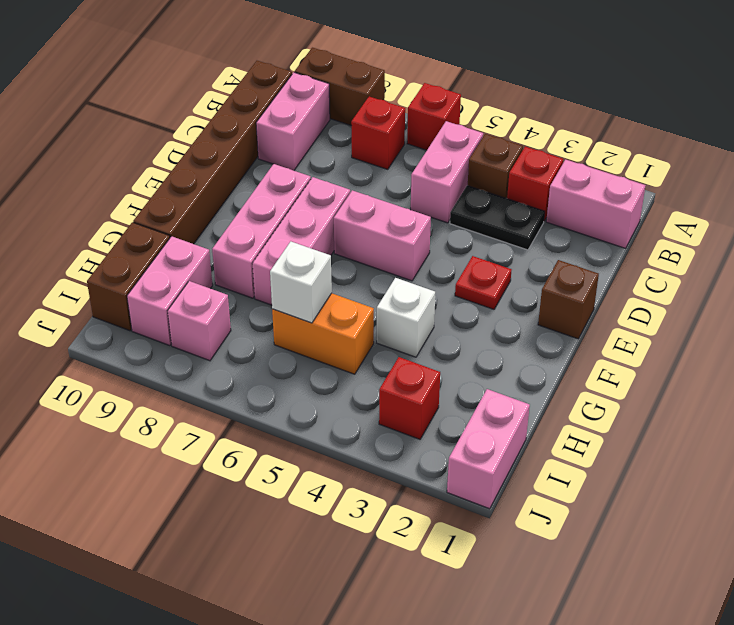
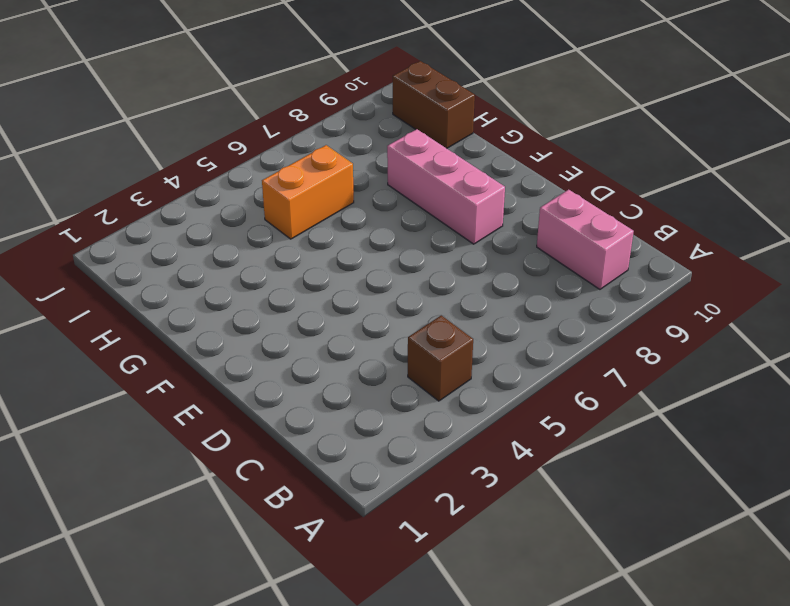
none -> red brick A6 level 1
none -> brown brick A8:A9 level 1
none -> pink brick B1:B2 level 1

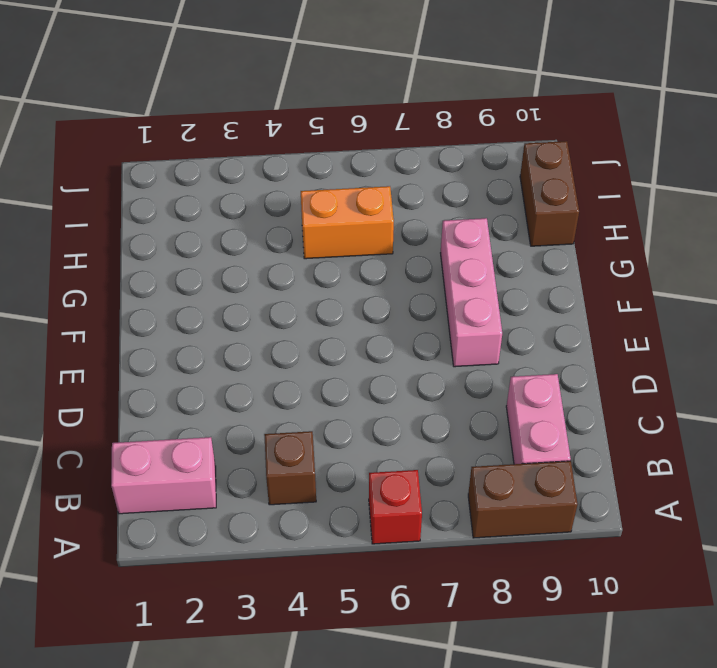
none -> red brick B3 level 1
none -> pink brick B5:C5 level 1
none -> red brick B7 level 1

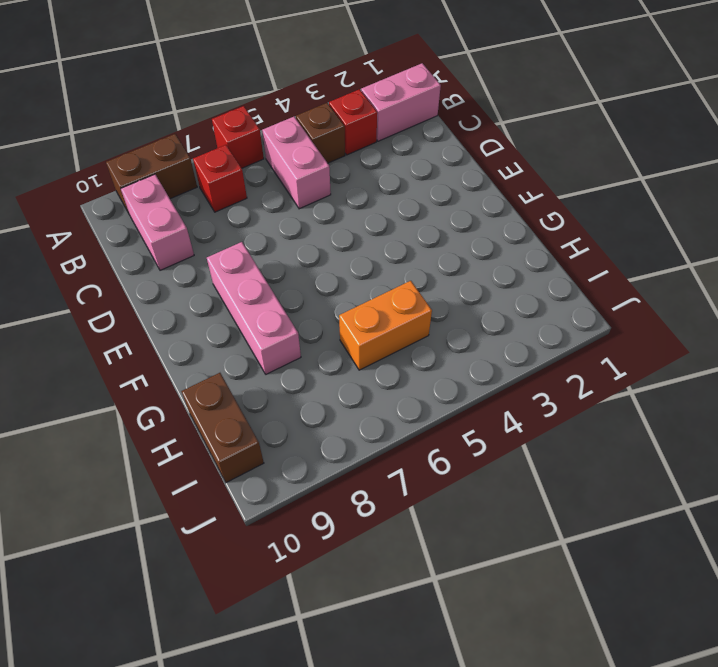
none -> brown brick B10:G10 level 1
none -> black plate C3:C4 level 1
none -> brown brick E1 level 1

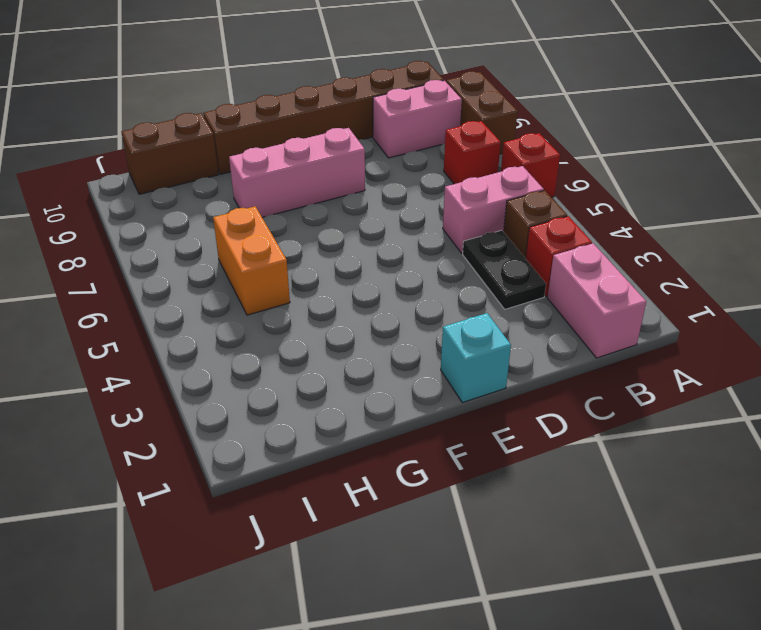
cyan brick E1 level 1 -> brown brick E1 level 1
none -> red plate E3 level 1
none -> pink brick E5:E6 level 1
none -> pink brick E7:G7 level 1

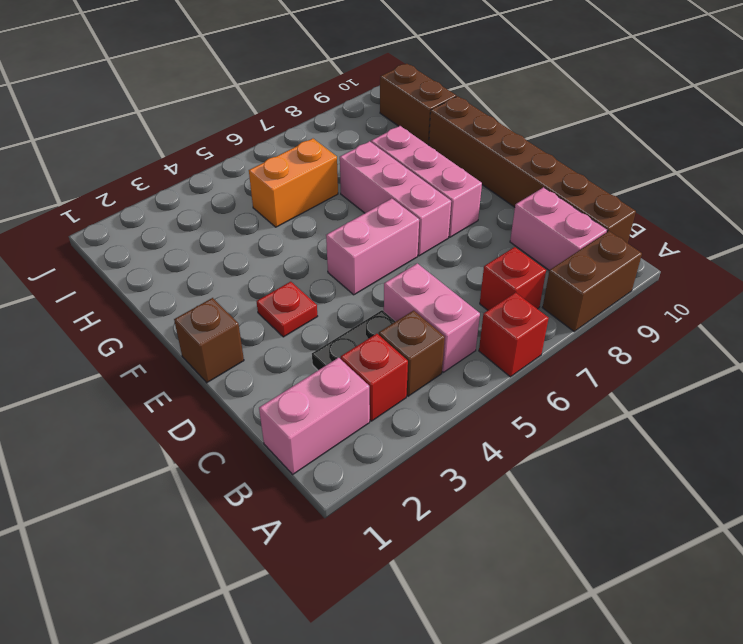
none -> white brick G4 level 1
none -> pink brick H9:I9 level 1
none -> pink brick I1:J1 level 1

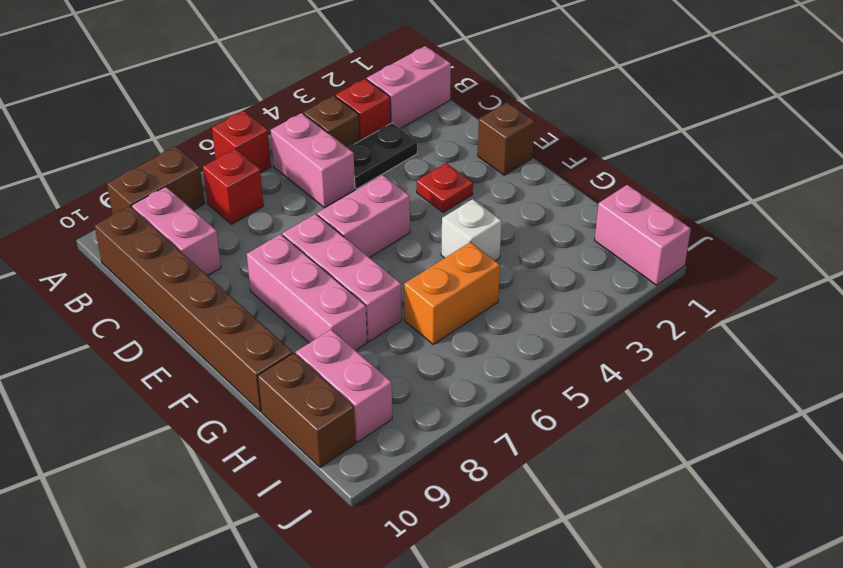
none -> red brick I3 level 1
none -> pink brick I8 level 1
none -> white brick H6 level 2

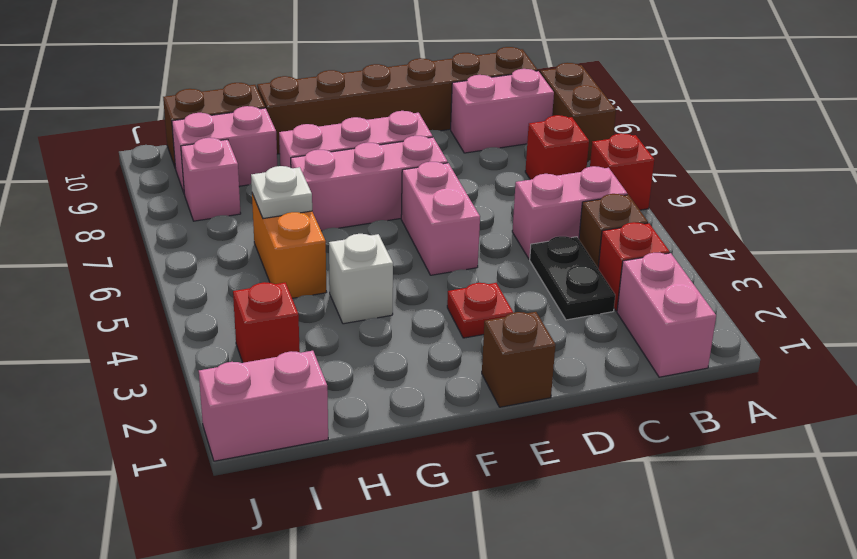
white plate H6 level 2 -> white brick H6 level 2

